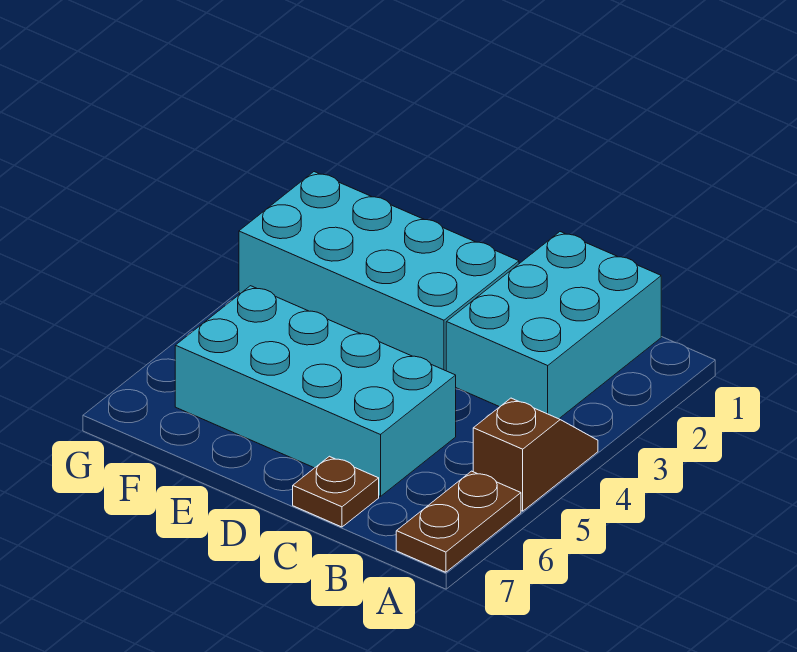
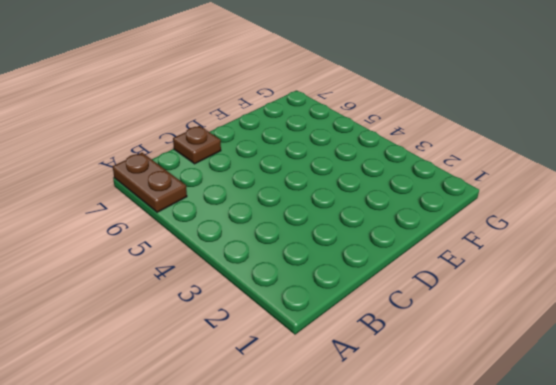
none -> brown slope A4:A5 level 1 top 5
none -> cyan brick B1:C3 level 1

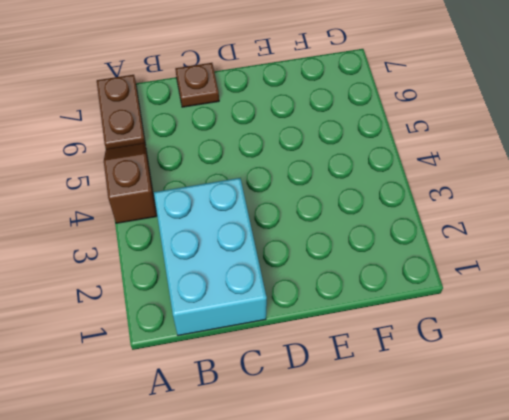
brown slope A4:A5 level 1 top 4 -> brown slope A4:A5 level 1 top 5
none -> cyan brick C5:F6 level 1
none -> cyan brick D2:G3 level 1

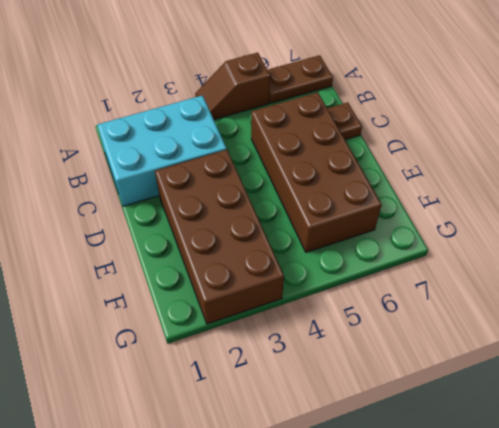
brown brick C5:F6 level 1 -> cyan brick C5:F6 level 1
brown brick D2:G3 level 1 -> cyan brick D2:G3 level 1

